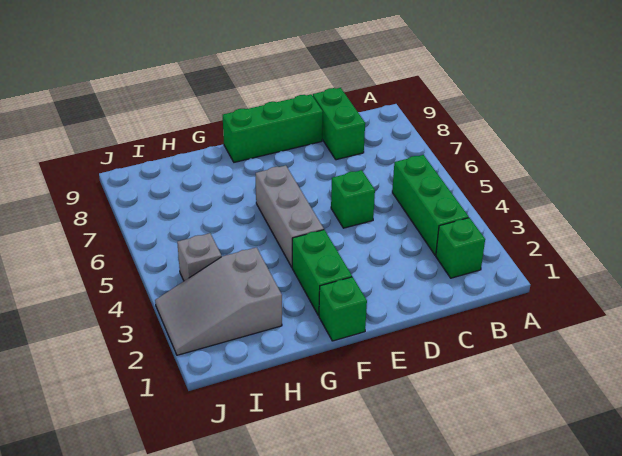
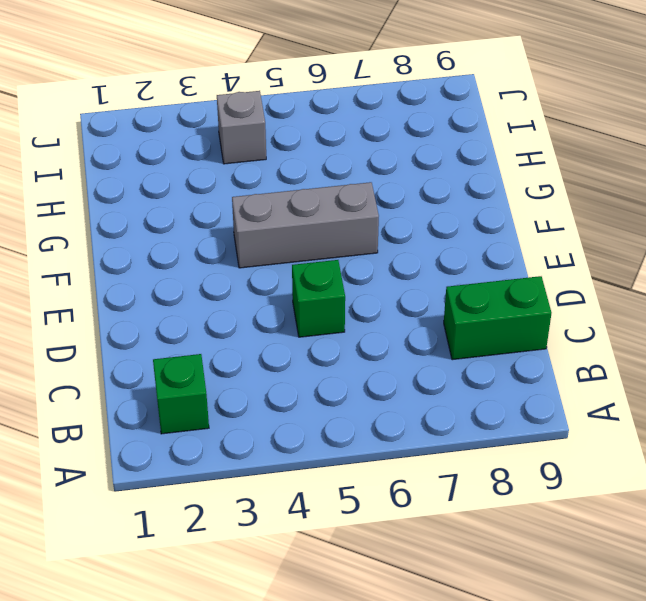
none -> green brick B3:B5 level 1
none -> green brick D9:F9 level 1

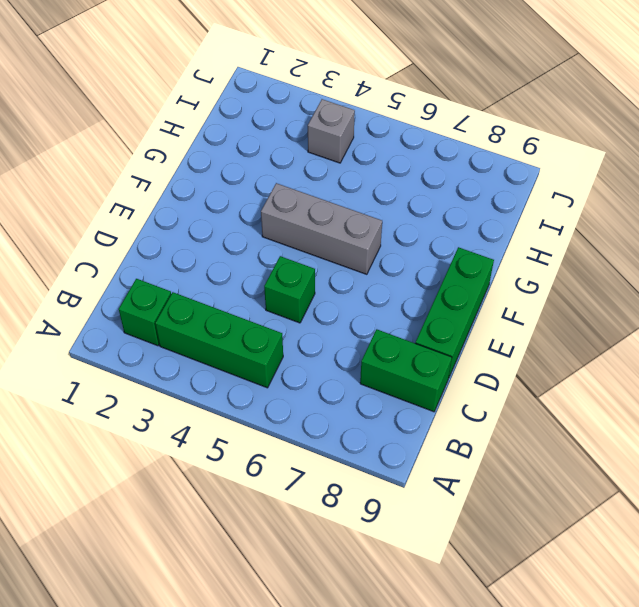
none -> green brick F1 level 1
none -> green brick F2:F3 level 1

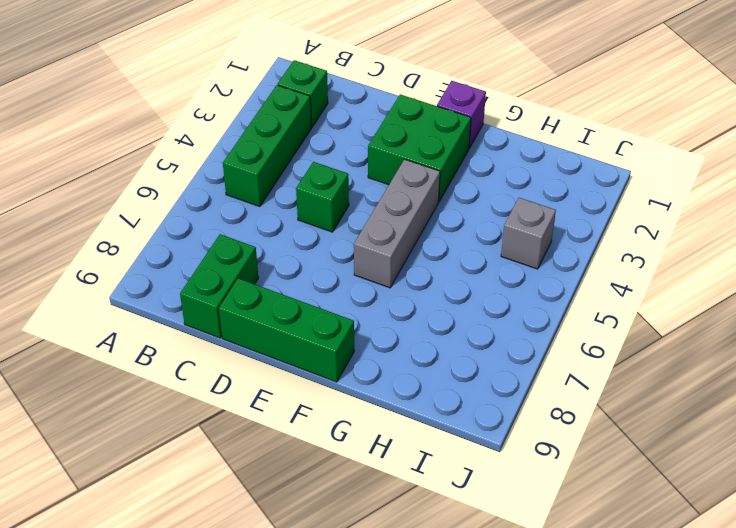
green brick E2:F3 level 1 -> green brick F2:F3 level 1
purple brick F1 level 1 -> green brick F1 level 1
none -> grey slope H2:J3 level 1 top H

